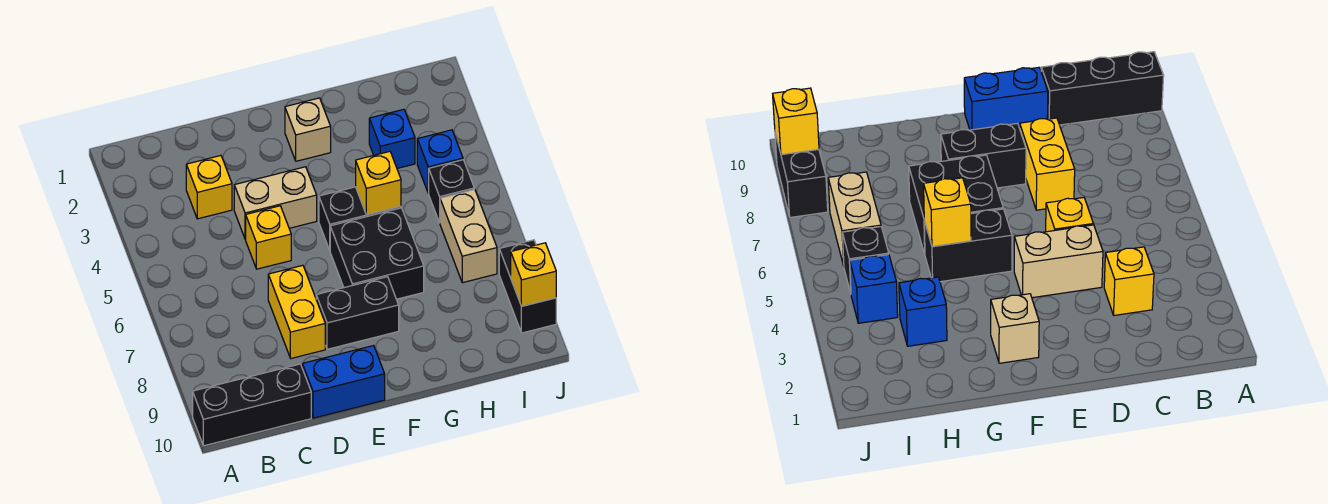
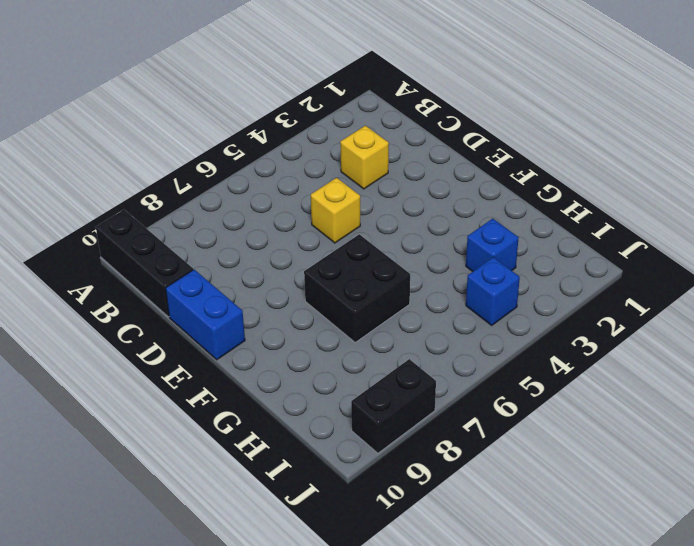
none -> tan brick D4:E4 level 1
none -> yellow brick D7:D8 level 1
none -> black brick E8:F8 level 1

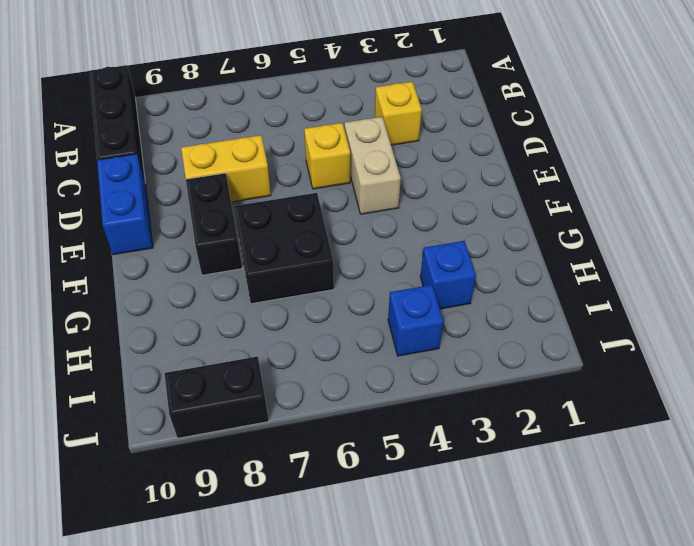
none -> tan brick F2 level 1
none -> black brick F5:G5 level 1
none -> black brick I5 level 1

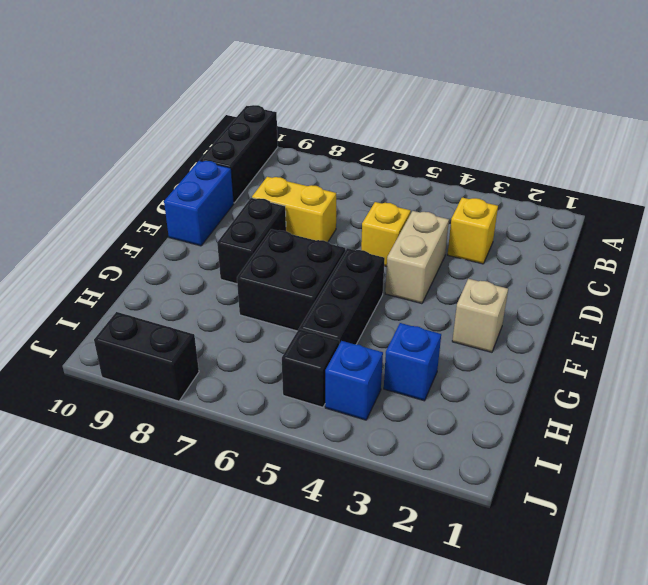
black brick F5:H5 level 1 -> black brick F5:G5 level 1
none -> tan brick I6:I7 level 1
none -> yellow brick G5 level 2
none -> yellow brick J9 level 2

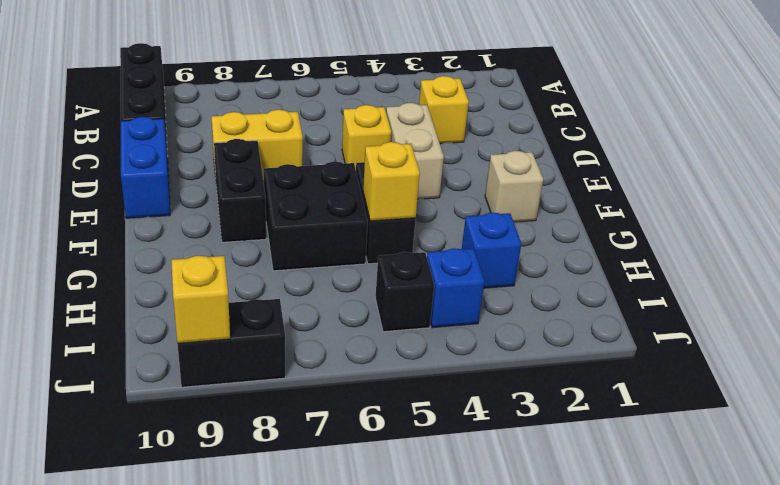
none -> tan brick I6:I7 level 1

